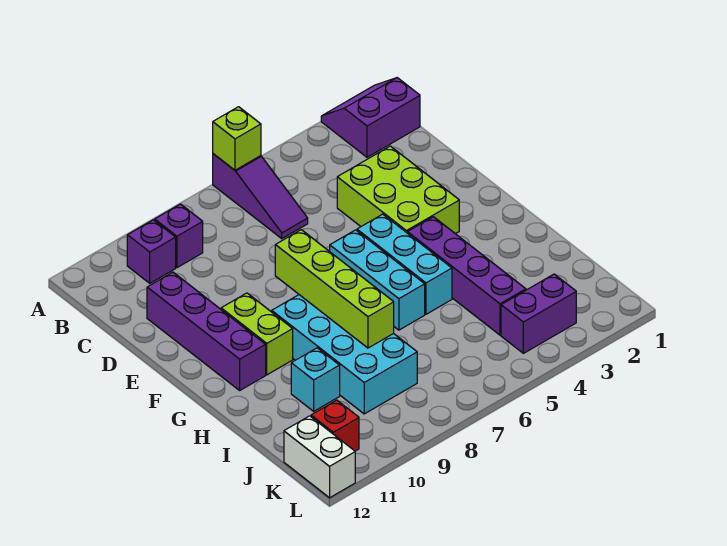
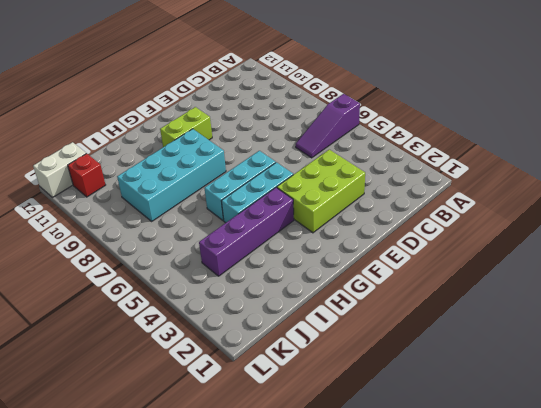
none -> purple slope A1:B2 level 1 top B
none -> purple brick B9 level 1
none -> purple brick B10 level 1

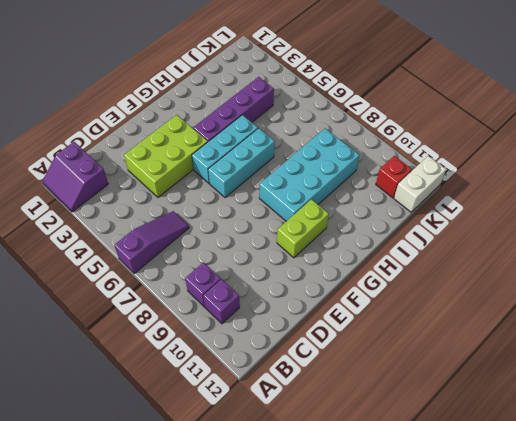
none -> purple brick D11:G11 level 1
none -> cyan brick I10 level 1
none -> purple brick K3:K4 level 1

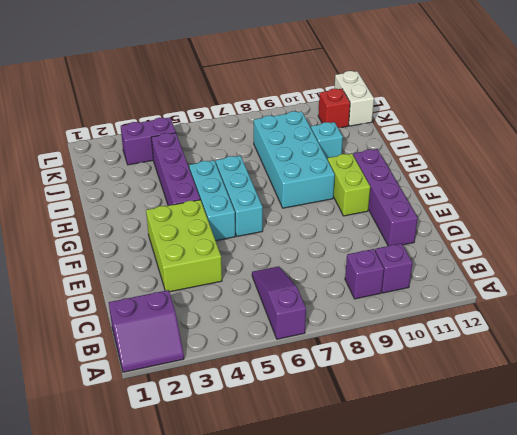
none -> lime brick A6 level 2
none -> lime brick F8:I8 level 2

